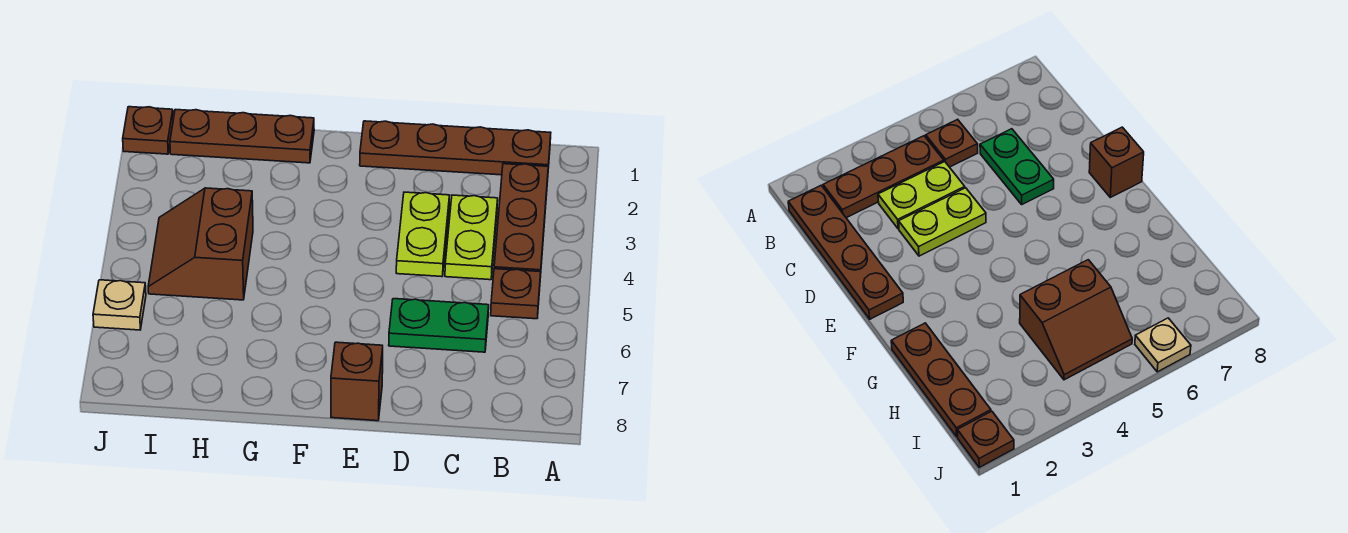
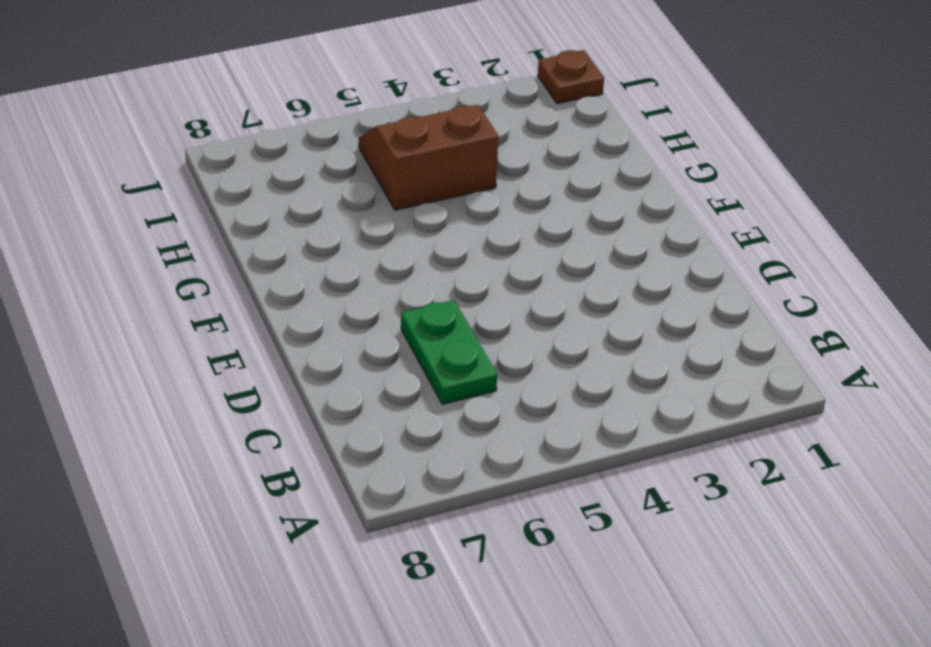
none -> brown plate B1:E1 level 1
none -> brown plate B2:B4 level 1

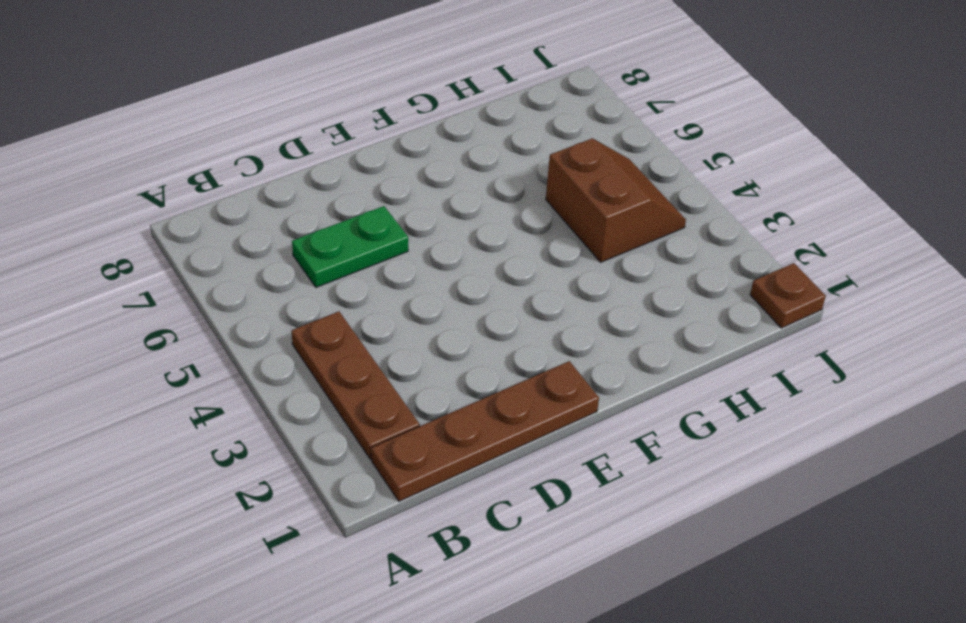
none -> brown plate B5 level 1
none -> lime plate C3:C4 level 1

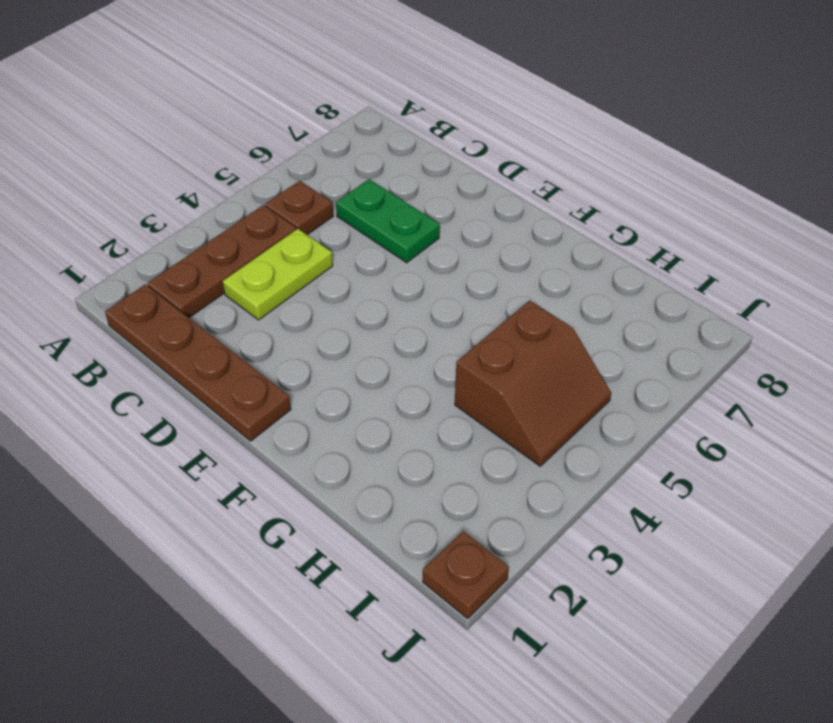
none -> lime plate D3:D4 level 1
none -> brown brick E8 level 1

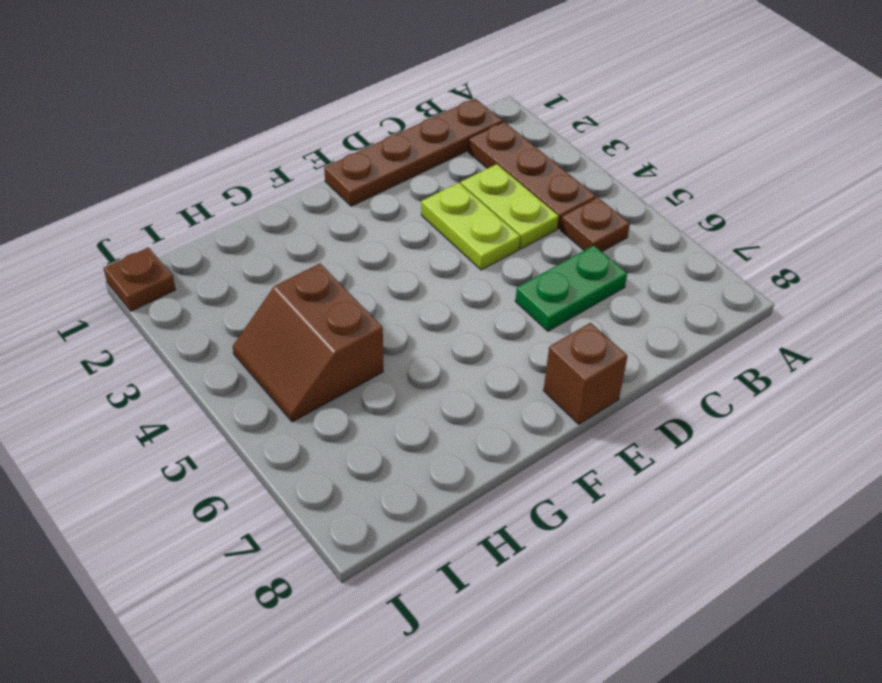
none -> brown plate G1:I1 level 1
none -> tan plate J6 level 1

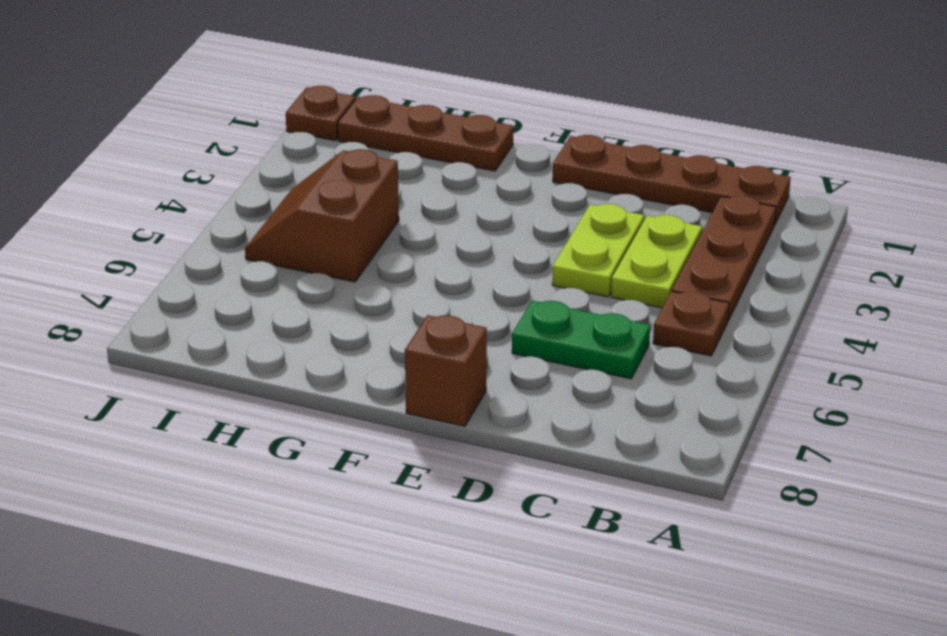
none -> tan plate J6 level 1

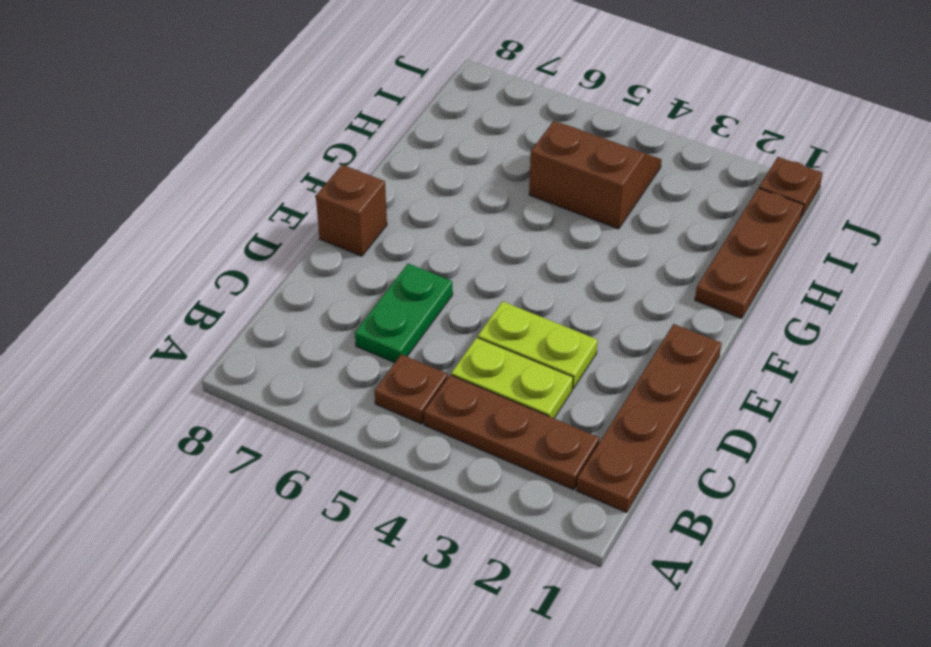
none -> tan plate J6 level 1

